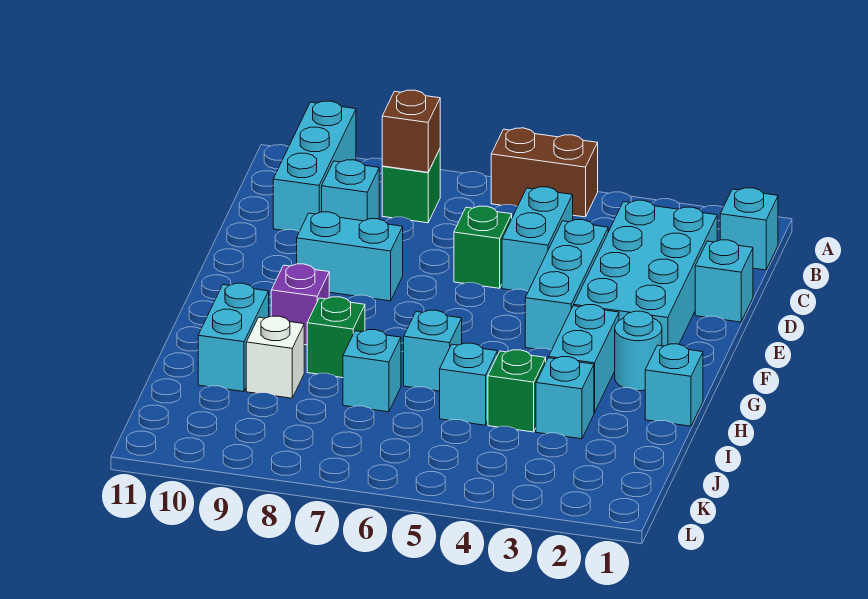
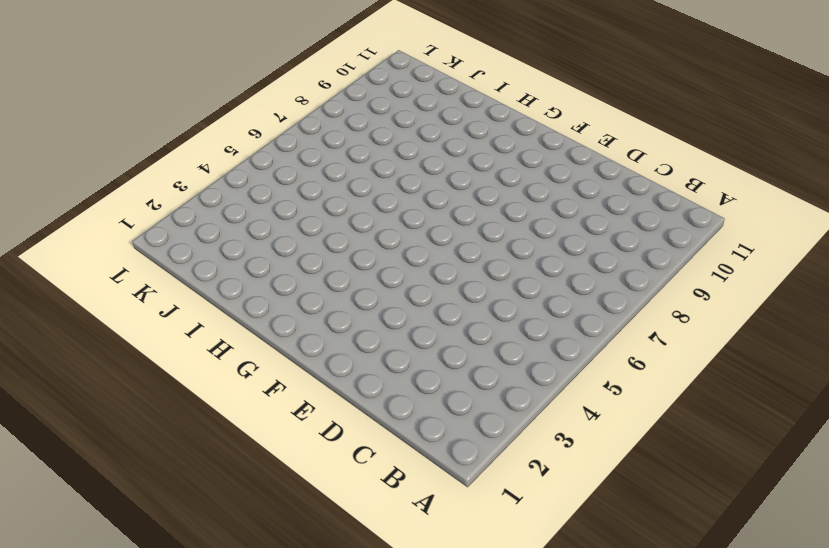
none -> brown brick A5:A6 level 1
none -> cyan brick A10:C10 level 1
none -> cyan brick B1 level 1

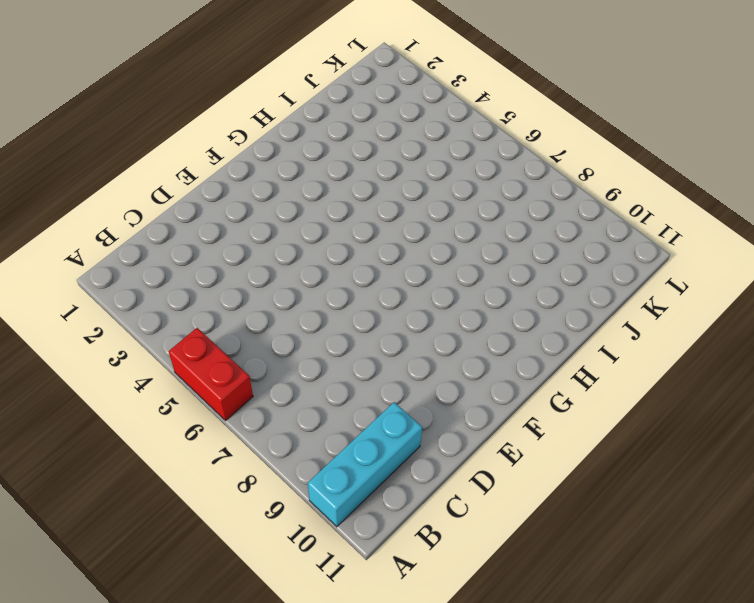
red brick A5:A6 level 1 -> brown brick A5:A6 level 1
none -> cyan brick B1 level 1
none -> green brick B8 level 1
none -> cyan brick C2:F3 level 1

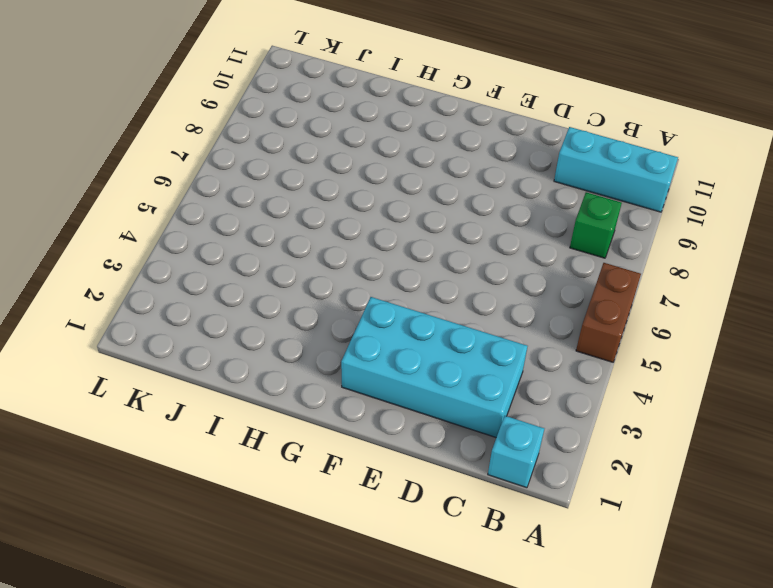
none -> cyan brick C5:D5 level 1
none -> cyan brick C9 level 1
none -> cyan brick D1 level 1

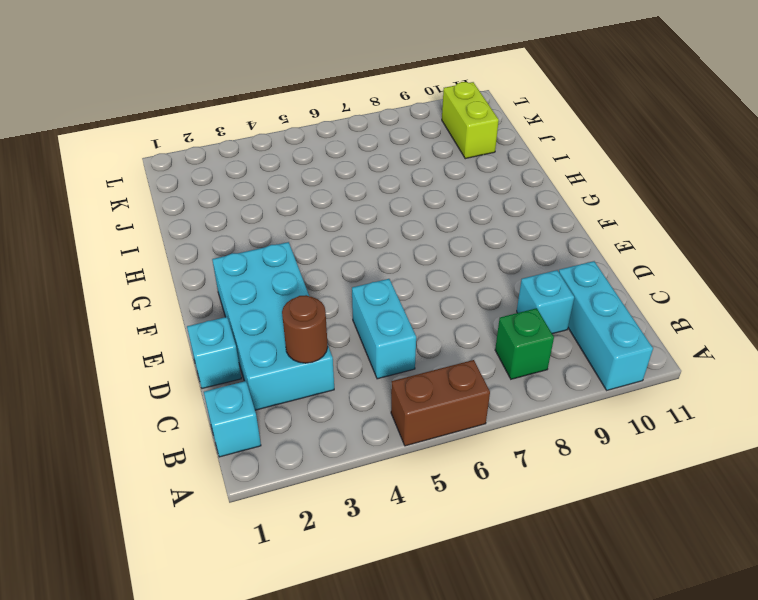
brown round brick C3 level 2 -> none
lime brick J10:K10 level 1 -> none
none -> cyan brick D4:F4 level 1
none -> green brick D6 level 1
none -> cyan brick E8:E9 level 1

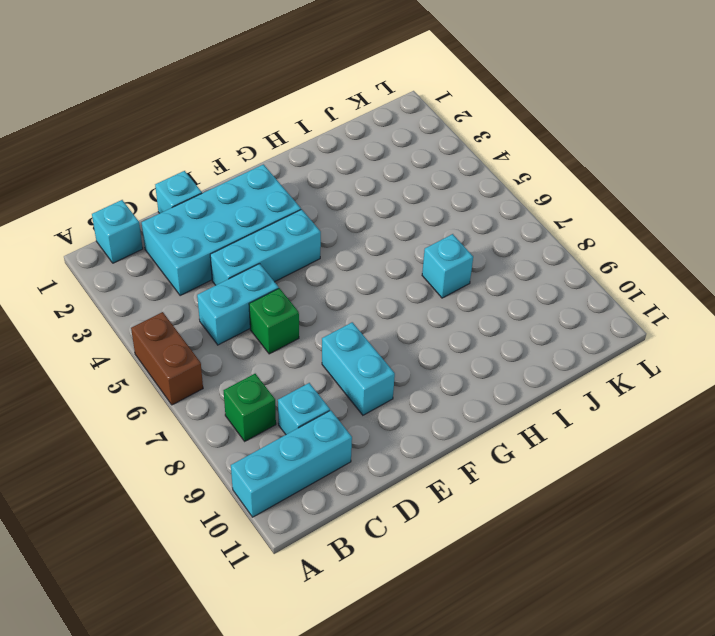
none -> cyan round brick G2 level 1
none -> cyan brick G3:H3 level 1
none -> purple brick G9 level 1

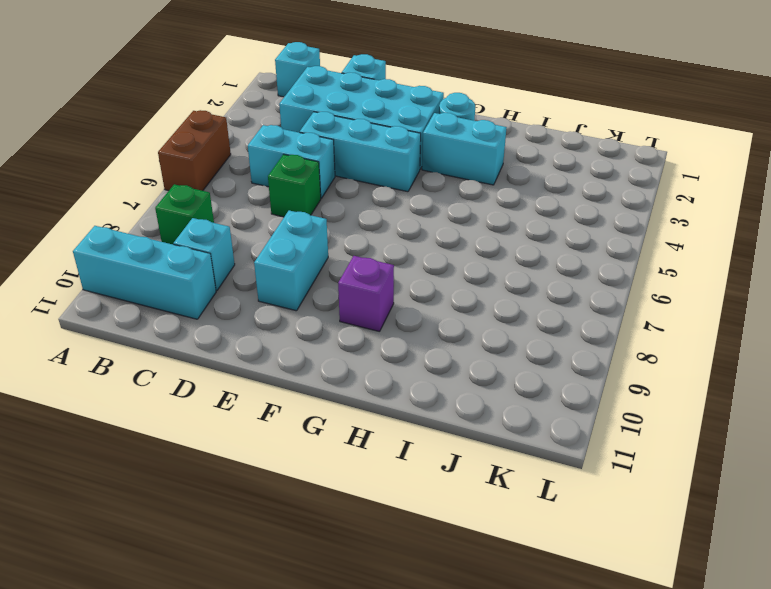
none -> cyan brick H1 level 1
none -> cyan brick H6 level 1
none -> green brick H8 level 1

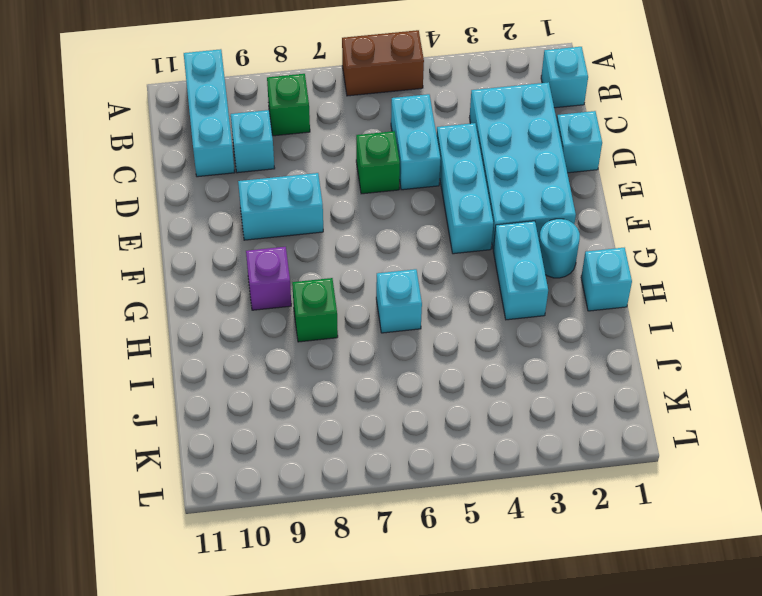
none -> cyan brick H10:I10 level 1
none -> cyan brick I3 level 1
none -> green brick I4 level 1

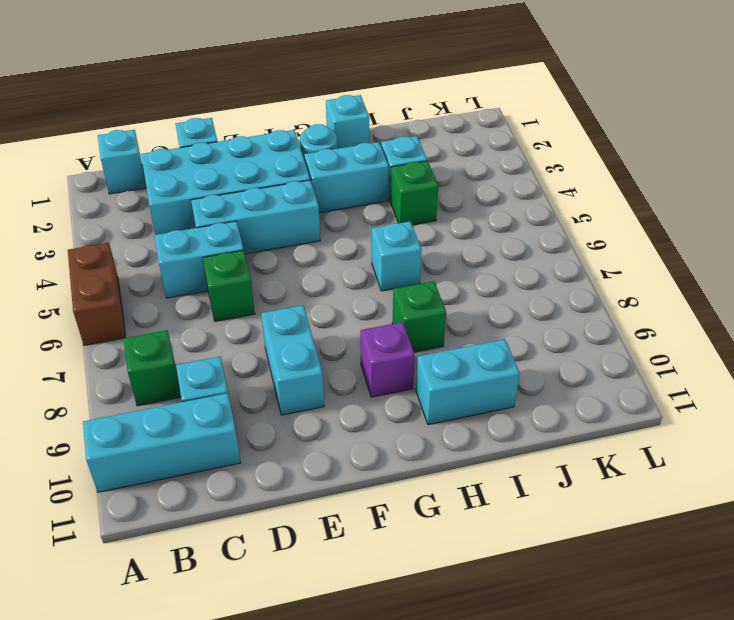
none -> cyan brick I5 level 1
none -> cyan brick I7 level 1
none -> white brick I9 level 1

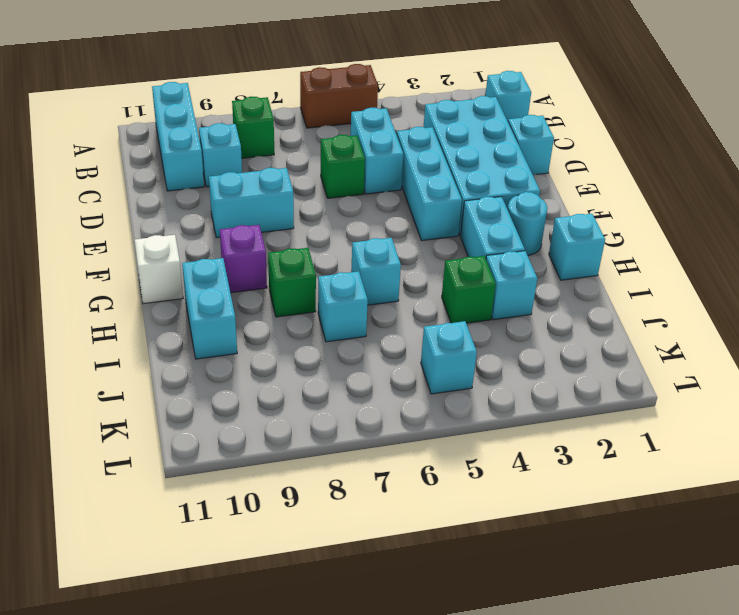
white brick G11 level 1 -> white brick I9 level 1
cyan brick K5 level 1 -> cyan brick I5 level 1
none -> brown brick B8 level 2

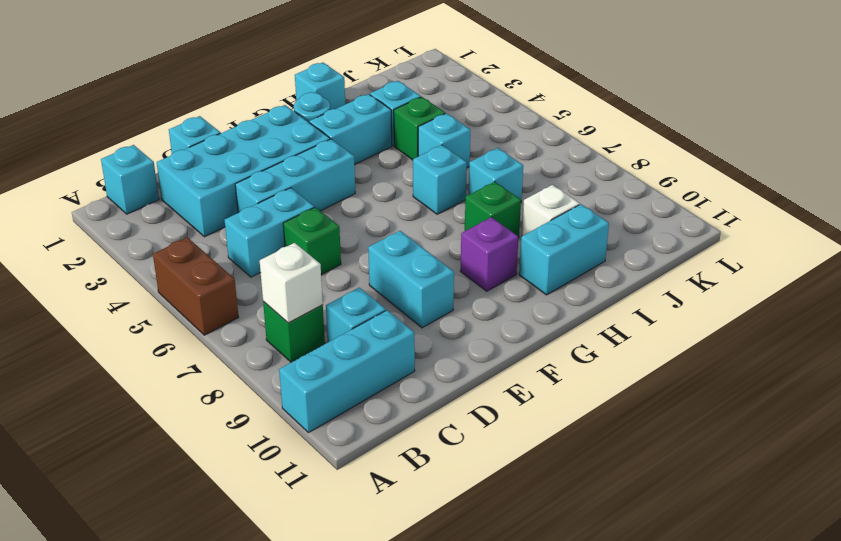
white brick B8 level 2 -> brown brick B8 level 2

